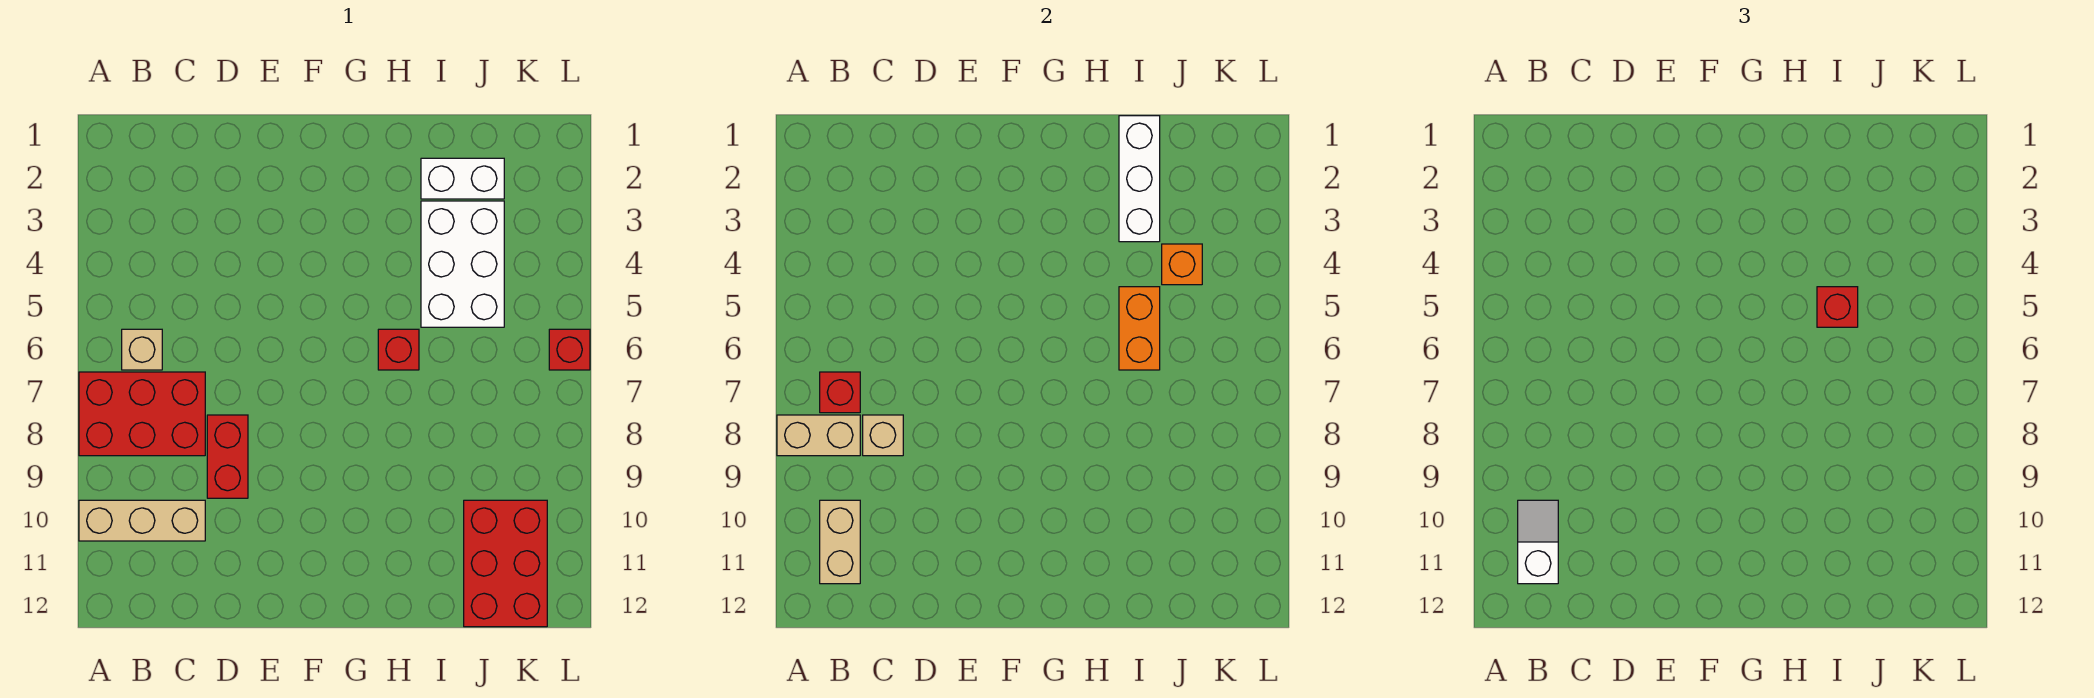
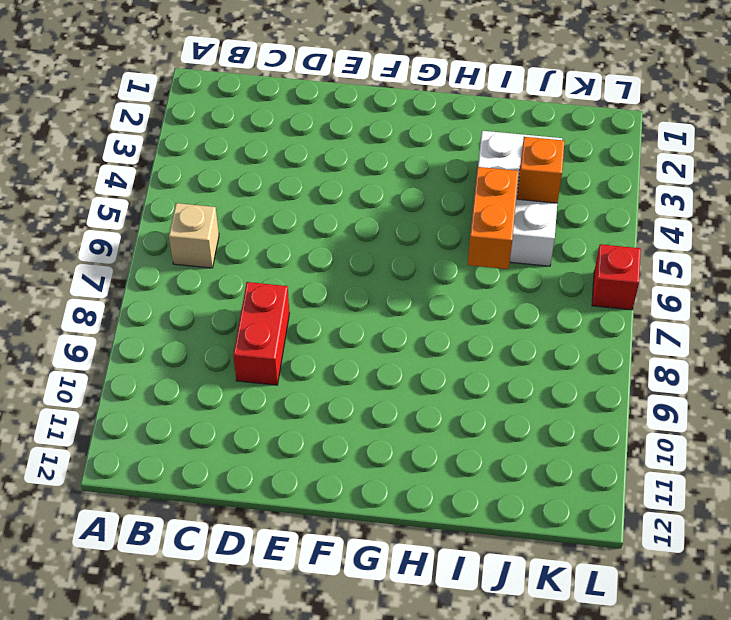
none -> red brick A7:C8 level 1
none -> tan brick A10:C10 level 1
none -> red brick H6 level 1

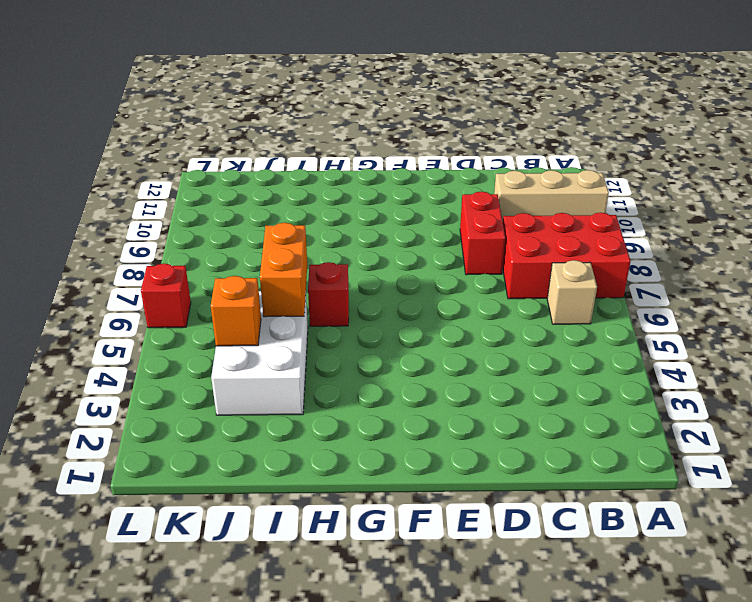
none -> white brick I2:J2 level 1
none -> red brick J10:K12 level 1
none -> tan brick A8:B8 level 2

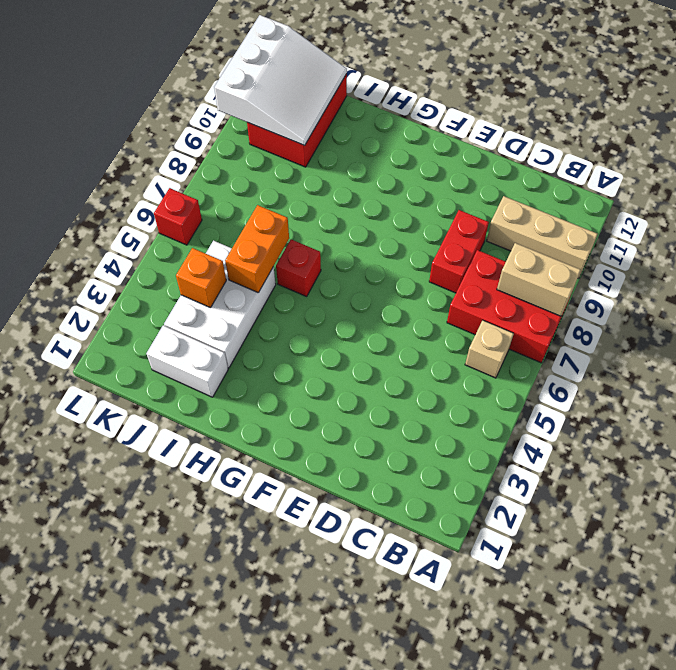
white slope J10:L12 level 2 top L -> none
none -> red brick B7 level 2
none -> tan brick B10:B11 level 2
none -> tan brick C8 level 2

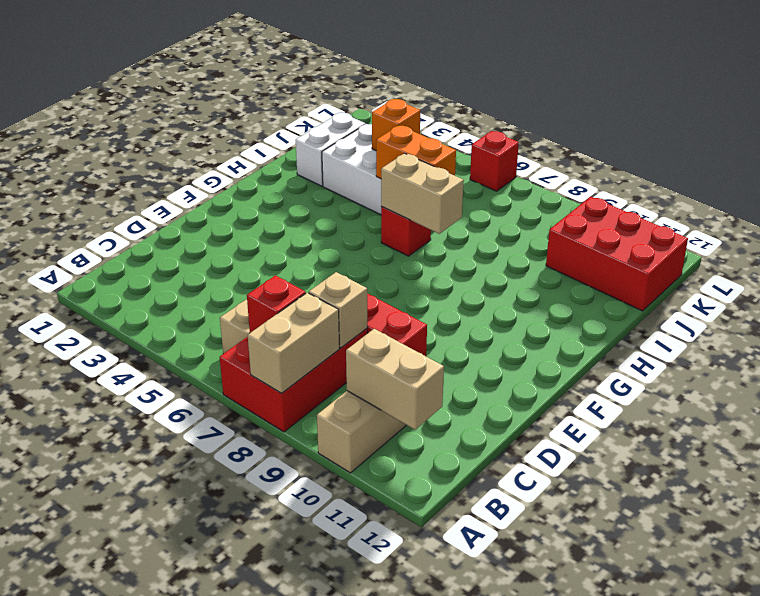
tan brick H6:H7 level 2 -> none
none -> white brick I1:I3 level 2
none -> white slope B10:B11 level 3 top 11
none -> red brick I5 level 3

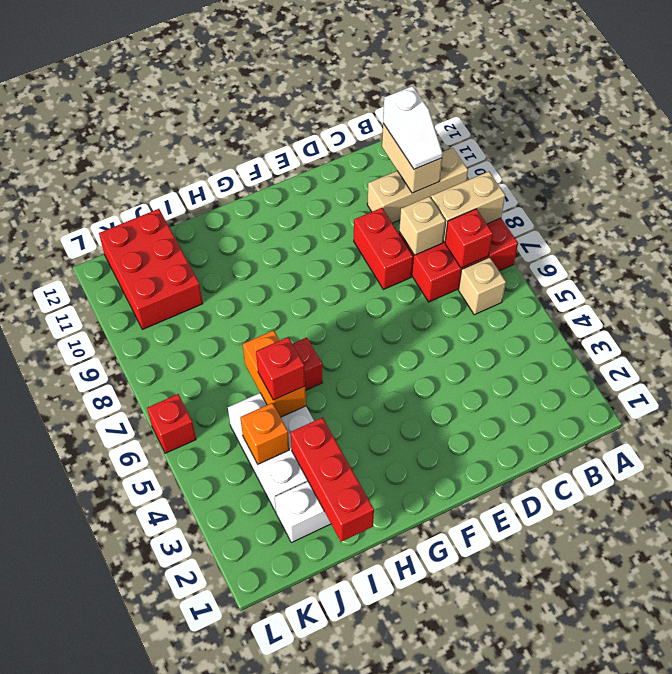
red brick I1:I3 level 2 -> white brick I1:I3 level 2

